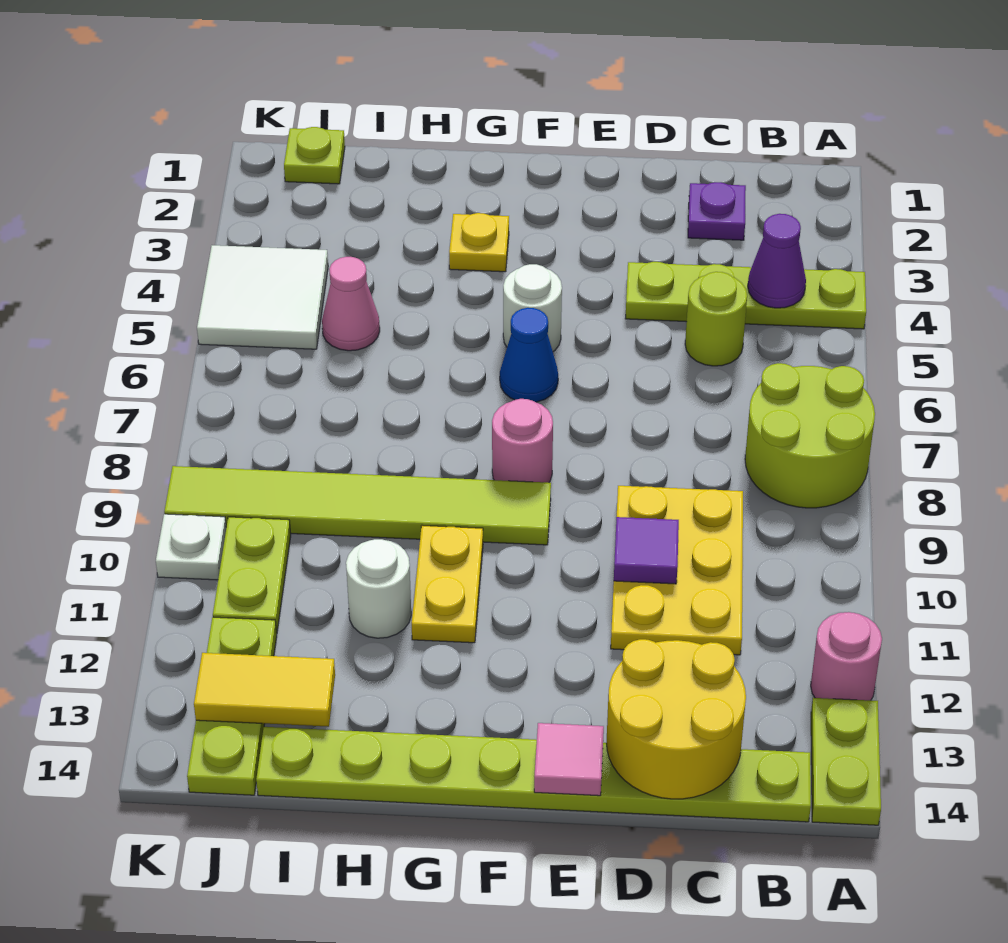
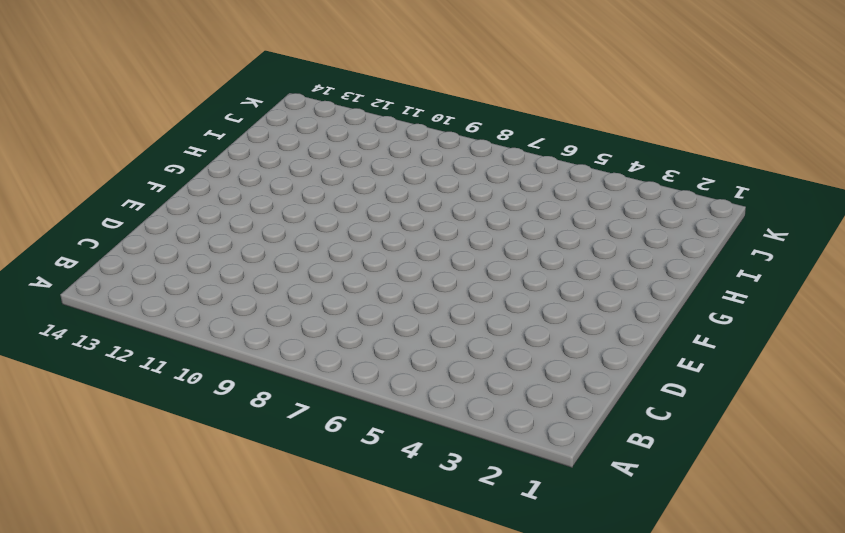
none -> lime plate A4:D4 level 1
none -> lime round brick A7:B8 level 1
none -> pink round brick A12 level 1

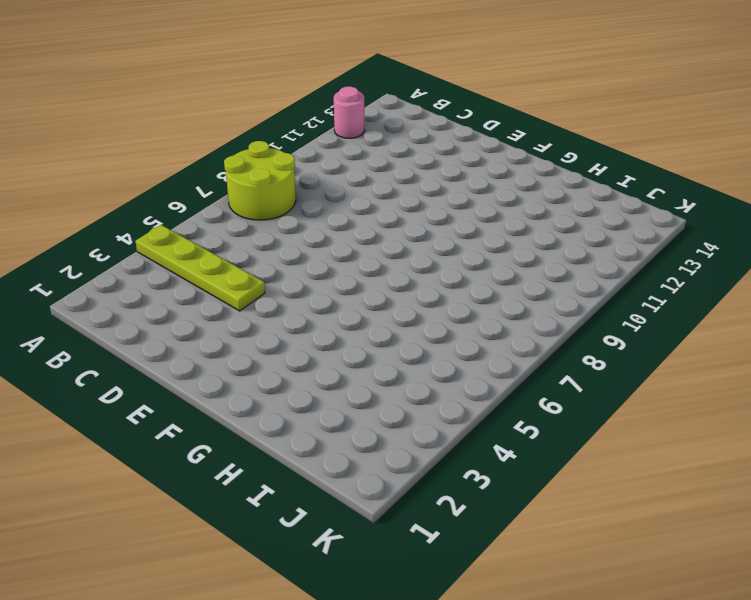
none -> lime plate A13:A14 level 1
none -> lime plate B14:I14 level 1
none -> purple plate C2 level 1

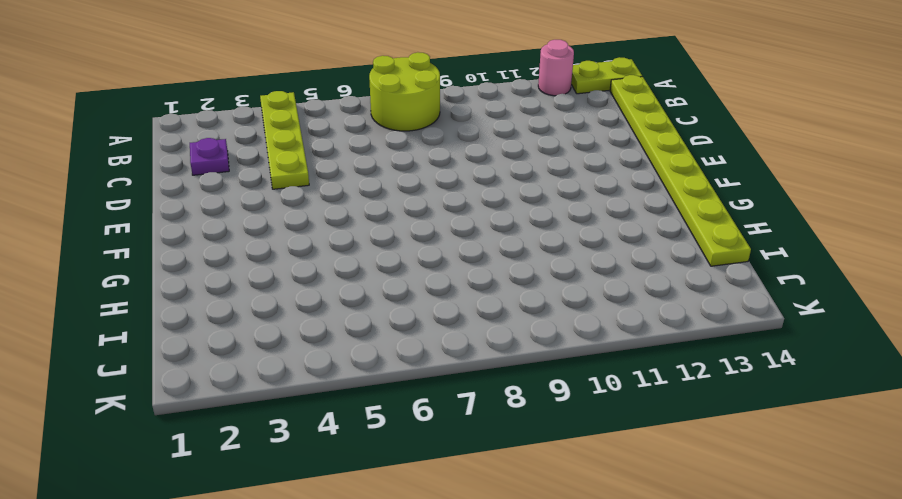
none -> lime round brick C5 level 1
none -> yellow plate C9:D11 level 1
none -> white round brick F5 level 1

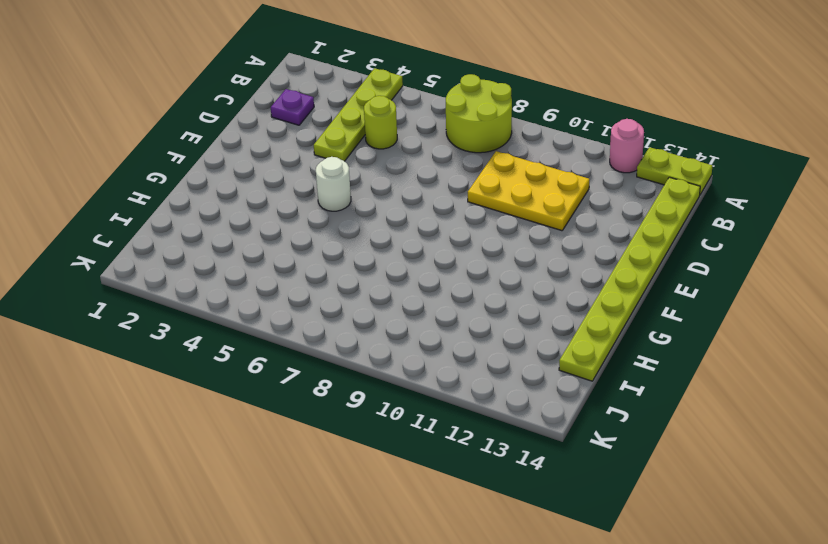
none -> blue cone F6 level 1
none -> pink round brick F8 level 1
none -> lime tile F9:K9 level 1

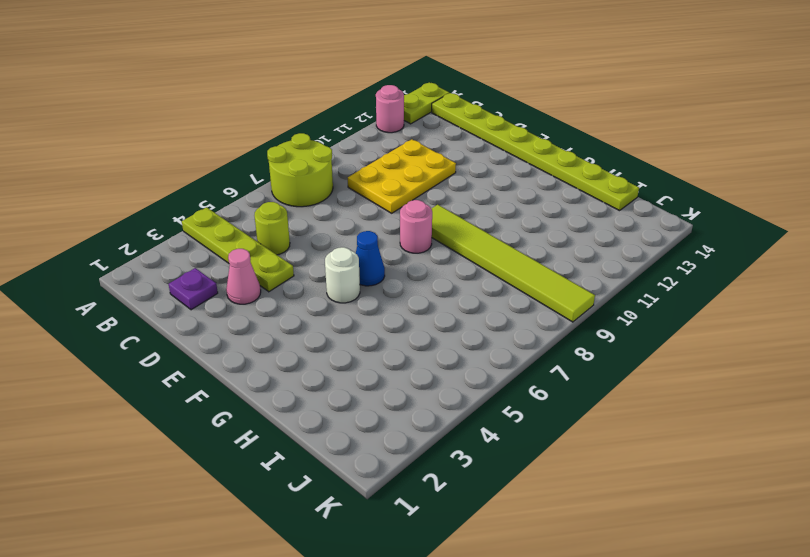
pink cone D3 level 1 -> pink cone I5 level 1
none -> yellow plate G3 level 1
none -> yellow plate G10:G11 level 1
none -> white round brick H11 level 1

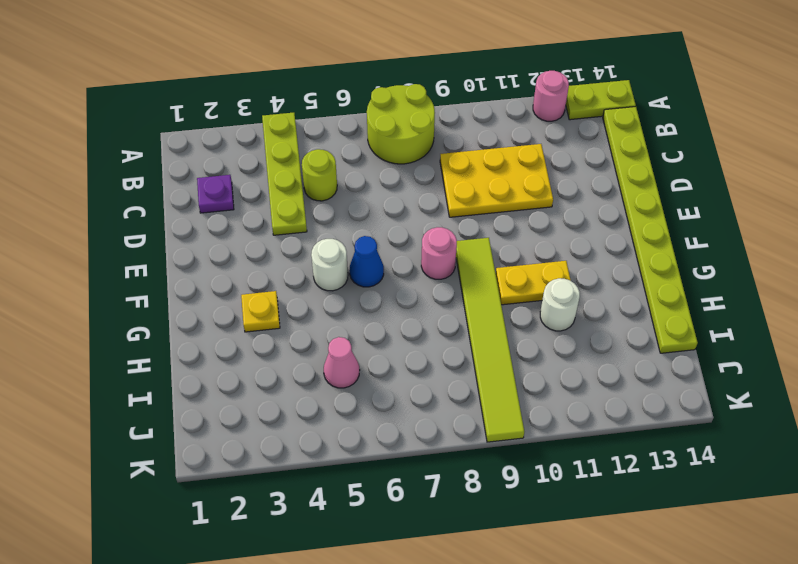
none -> lime plate J1 level 1
none -> white tile J4:K5 level 1
none -> lime plate J10:J11 level 1

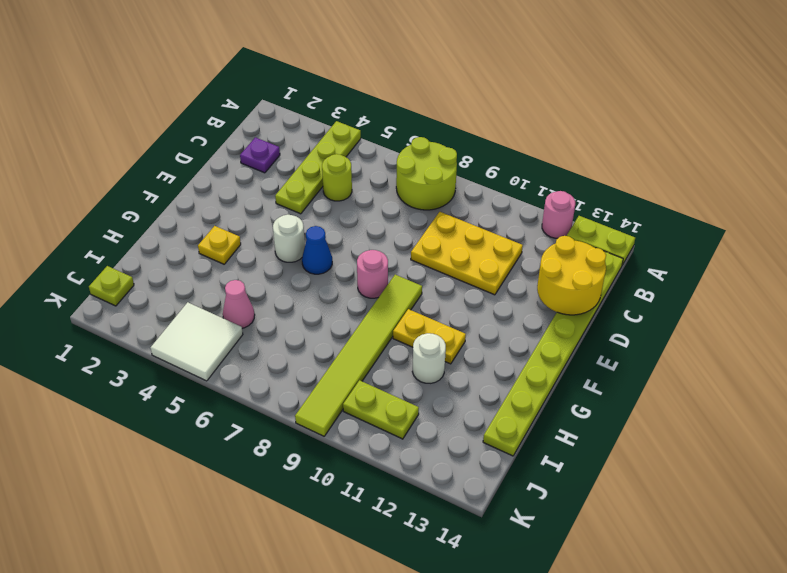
none -> lime plate J12:J14 level 1
none -> white plate K10 level 1
none -> purple cone B4 level 2

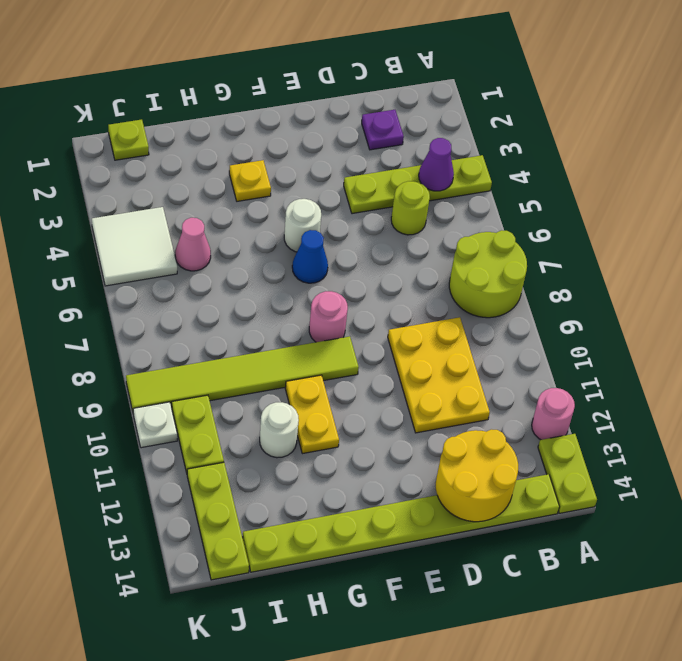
none -> purple tile D10 level 2
none -> pink tile E14 level 2
none -> yellow tile I13:J13 level 2

